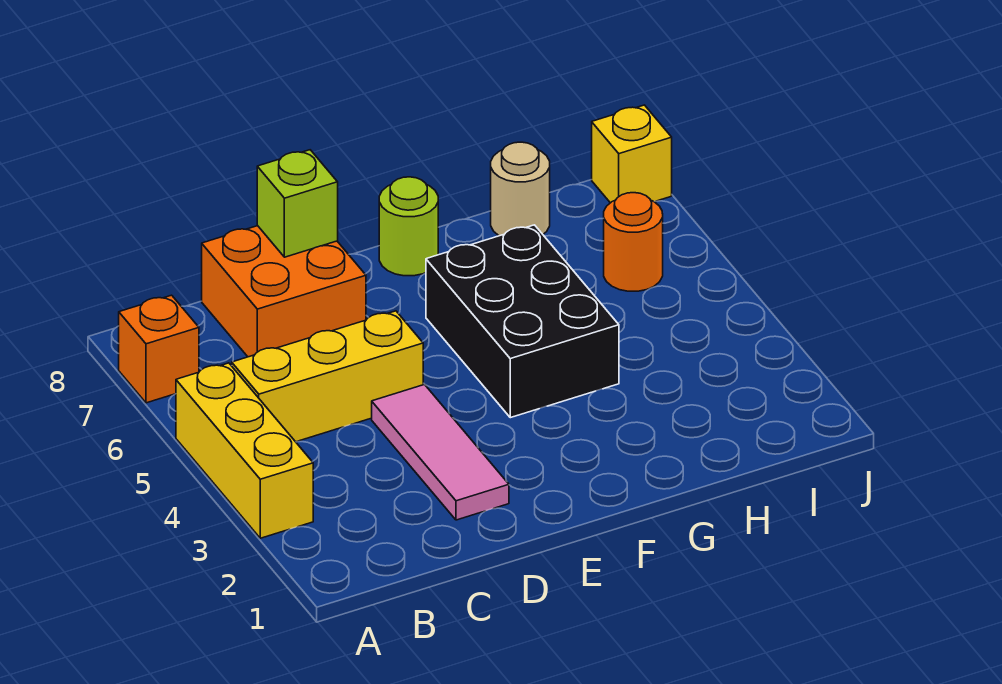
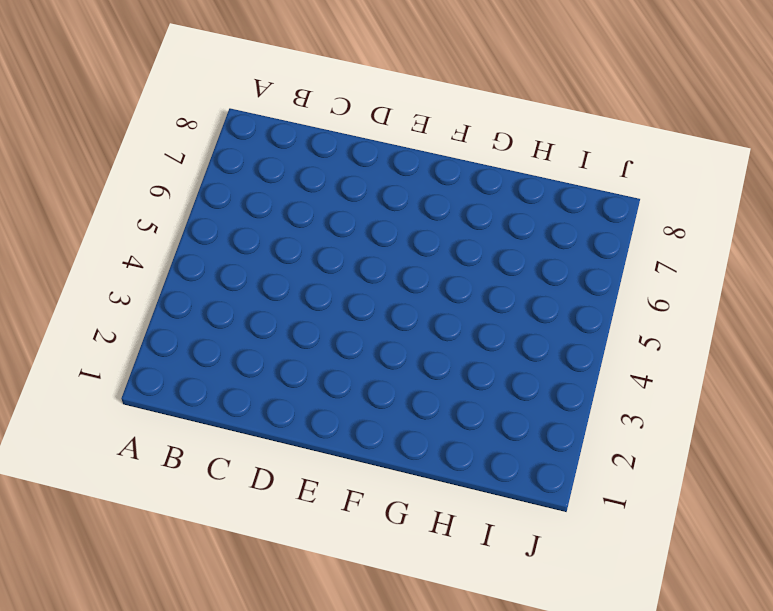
none -> yellow brick A3:A5 level 1
none -> orange brick A7 level 1

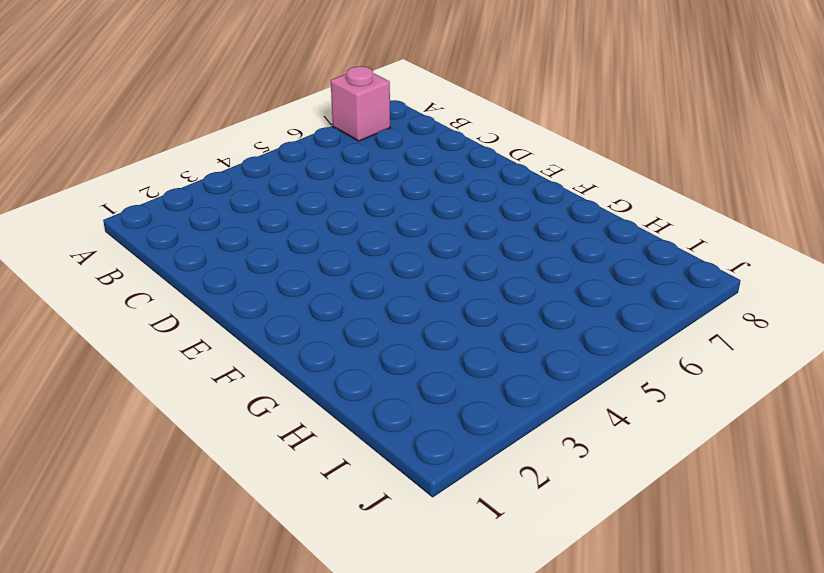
pink brick A7 level 1 -> orange brick A7 level 1
none -> yellow brick A3:A5 level 1
none -> yellow brick B5:D5 level 1

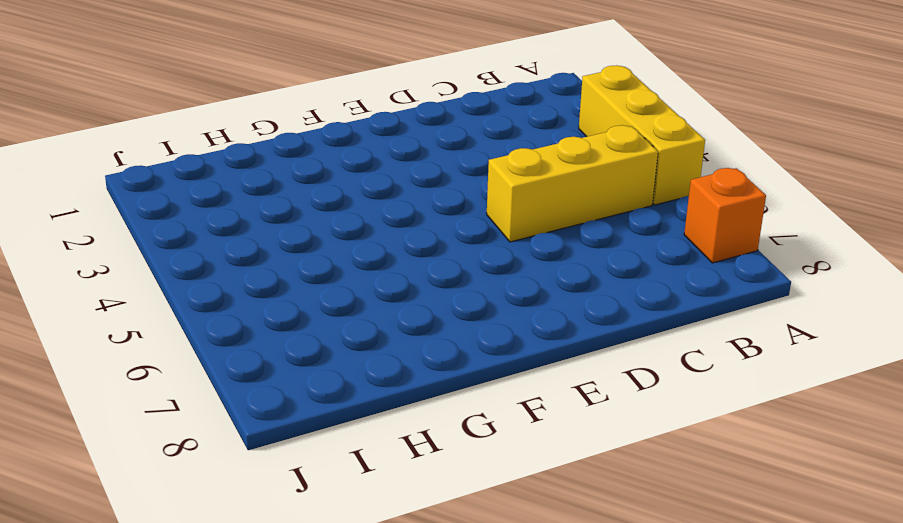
none -> orange brick C7:D8 level 1
none -> pink tile D2:D4 level 1

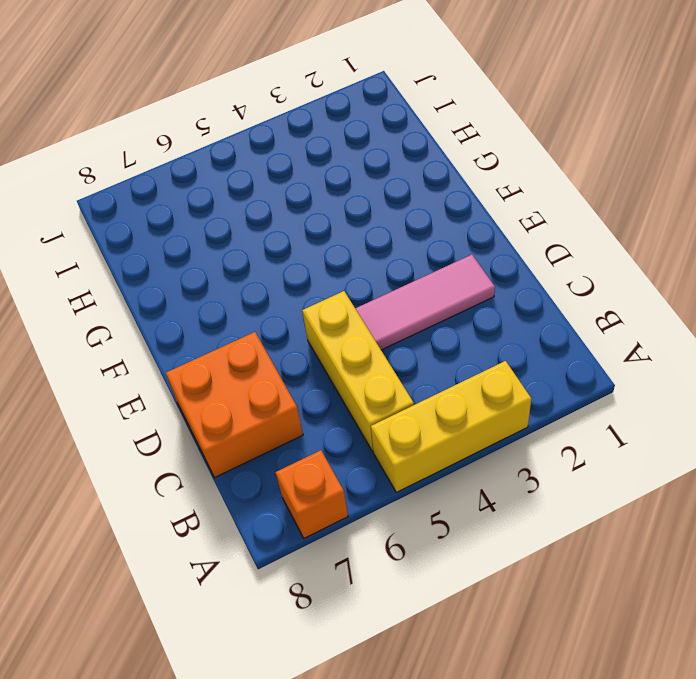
none -> black brick F4:G6 level 1
none -> lime round brick F8 level 1

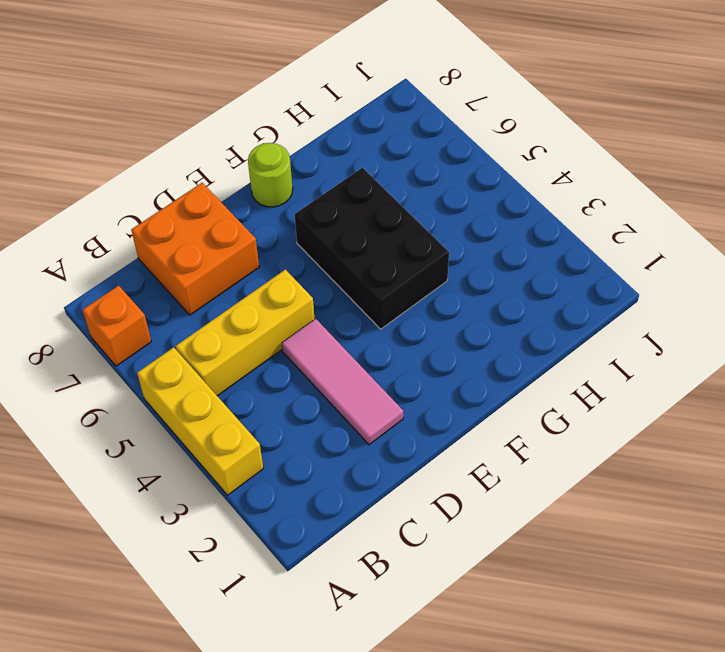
none -> tan round brick H8 level 1
none -> orange round brick I6 level 1

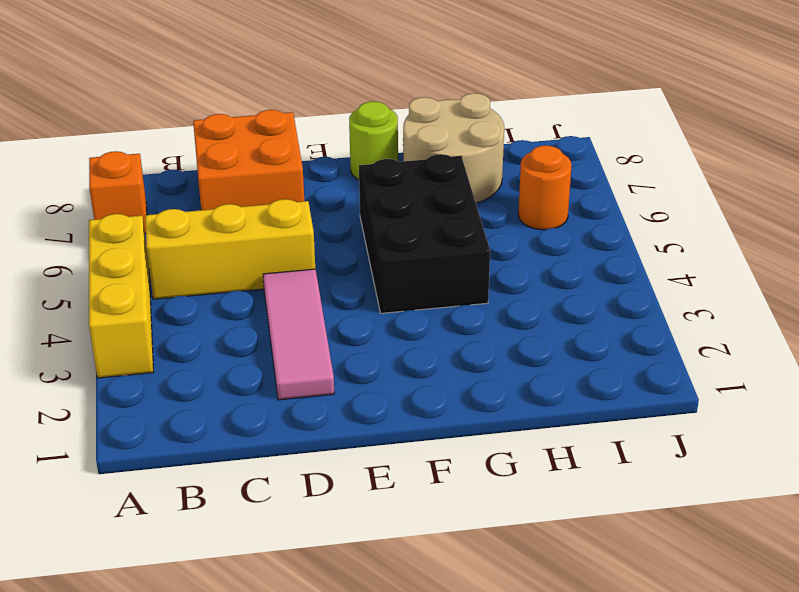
tan round brick G7:H8 level 1 -> tan round brick H8 level 1
none -> yellow brick J8 level 1
none -> lime brick D8 level 2

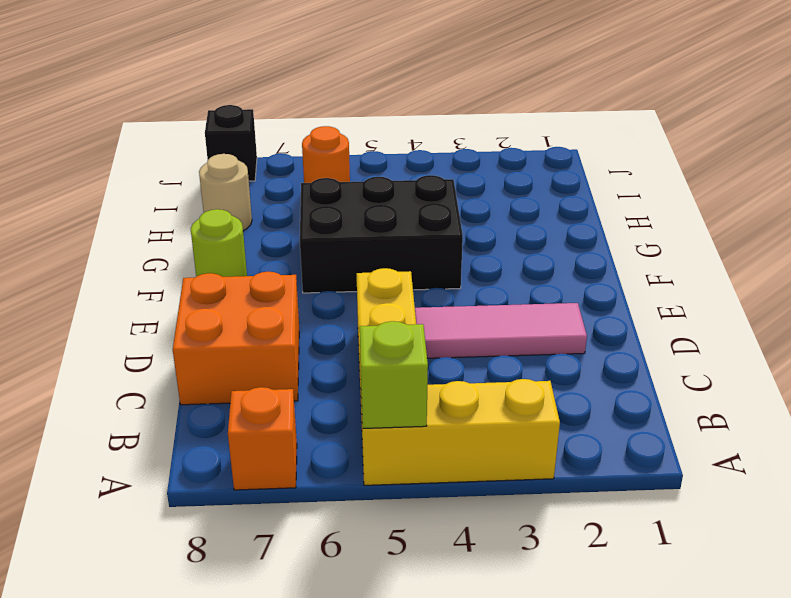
lime brick A5 level 2 -> lime brick D8 level 2
black brick J8 level 1 -> yellow brick J8 level 1

